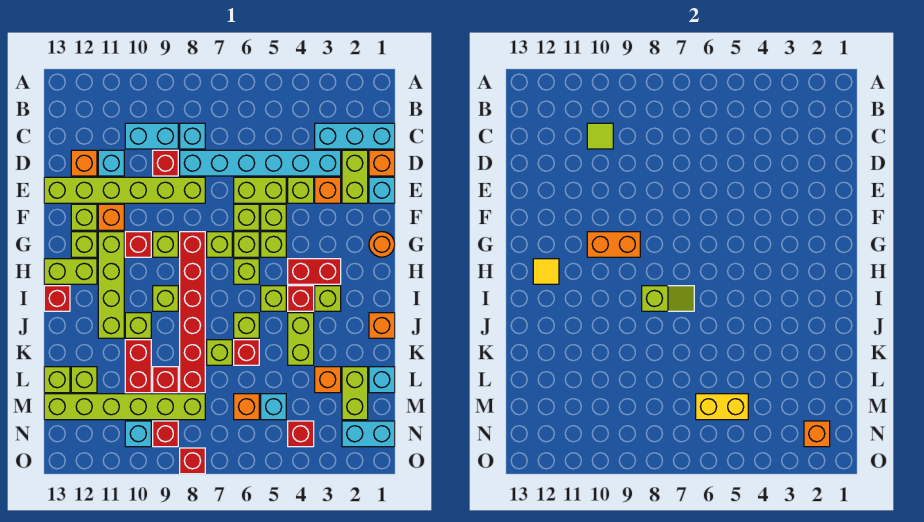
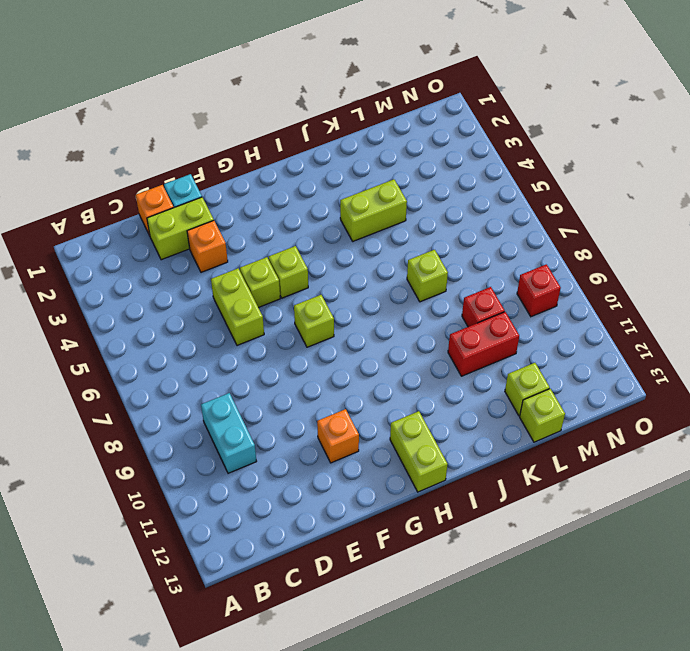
none -> cyan brick C1:C3 level 1
none -> cyan brick C8 level 1
none -> cyan brick D3:D8 level 1
none -> red brick D9 level 1

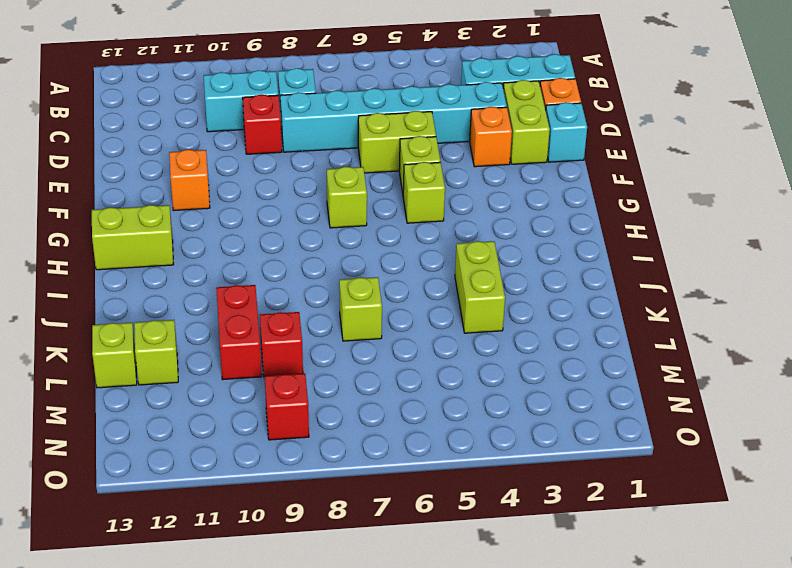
none -> cyan brick D11 level 1
none -> orange brick D12 level 1
none -> lime brick E4 level 1
none -> lime brick E8:E13 level 1

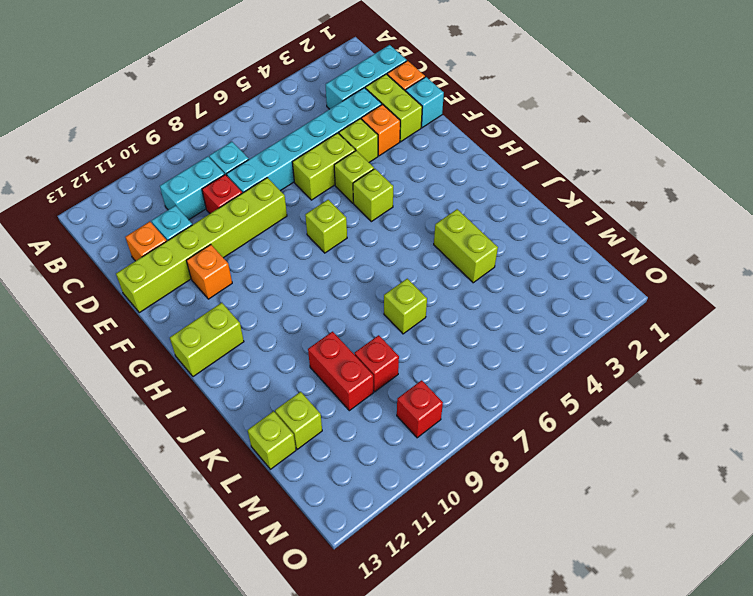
none -> lime brick F6 level 1
none -> lime brick F12 level 1
none -> orange round brick G1 level 1
none -> lime brick G6 level 1

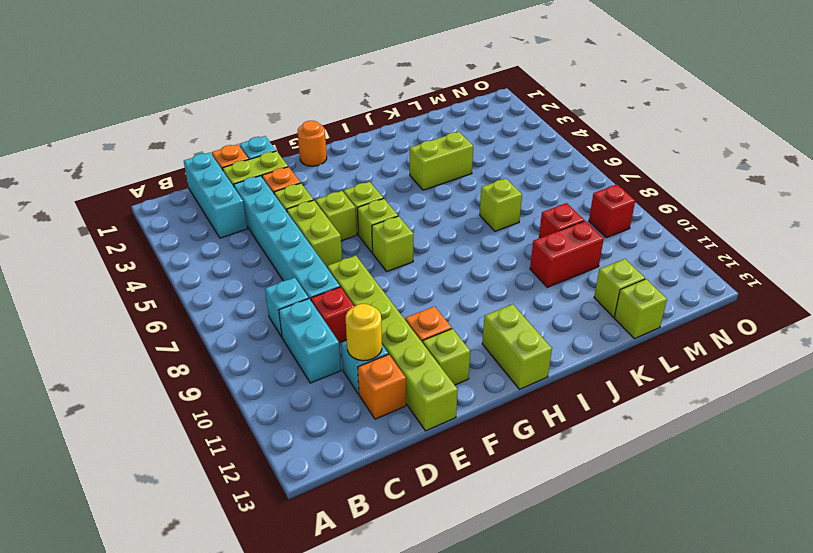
yellow round brick D11 level 2 -> none
none -> lime brick F6 level 1
none -> red brick G8:L8 level 1
none -> lime brick G9 level 1
none -> red brick G10 level 1

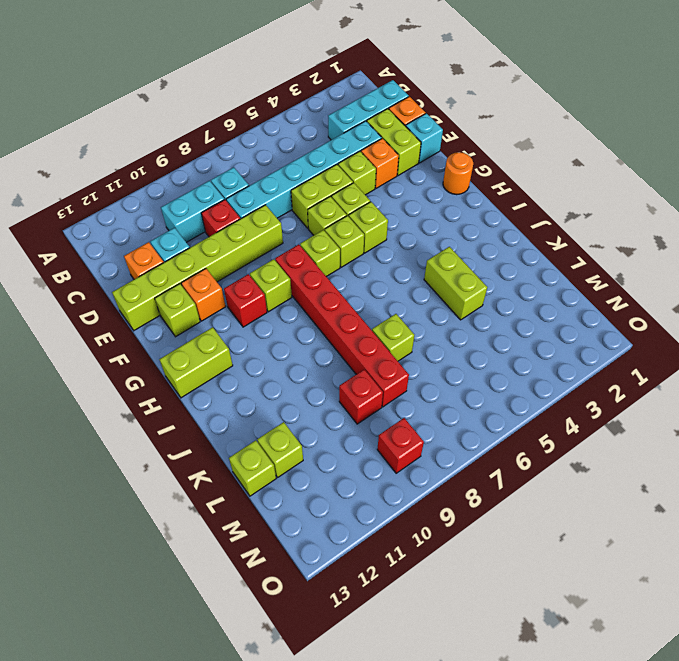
none -> lime brick G11:J11 level 1
none -> lime brick G12 level 1
none -> red brick H3:H4 level 1
none -> lime brick H6 level 1

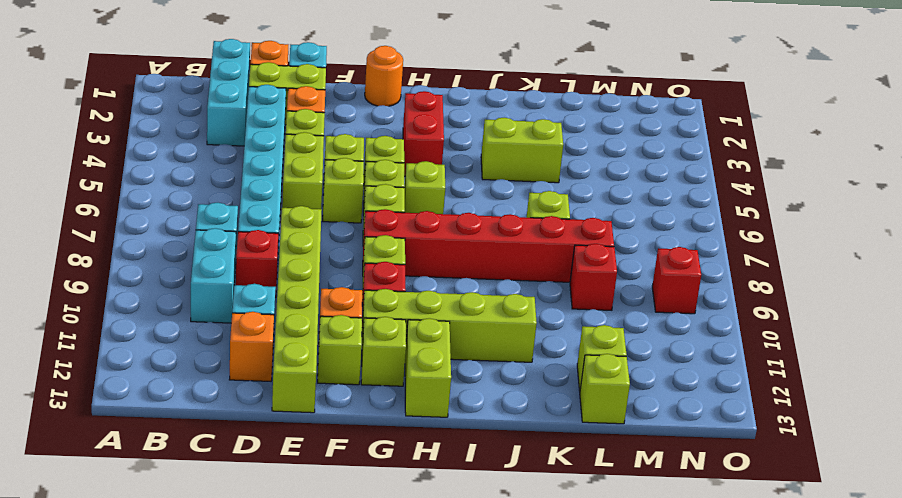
none -> lime brick I3 level 1
none -> red brick I4 level 1
none -> lime brick I5 level 1
none -> lime brick I9 level 1

